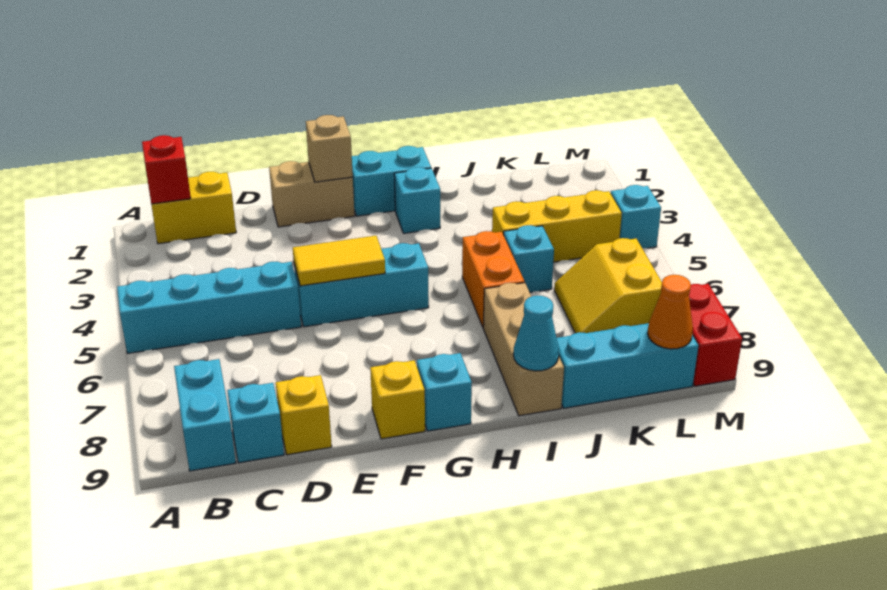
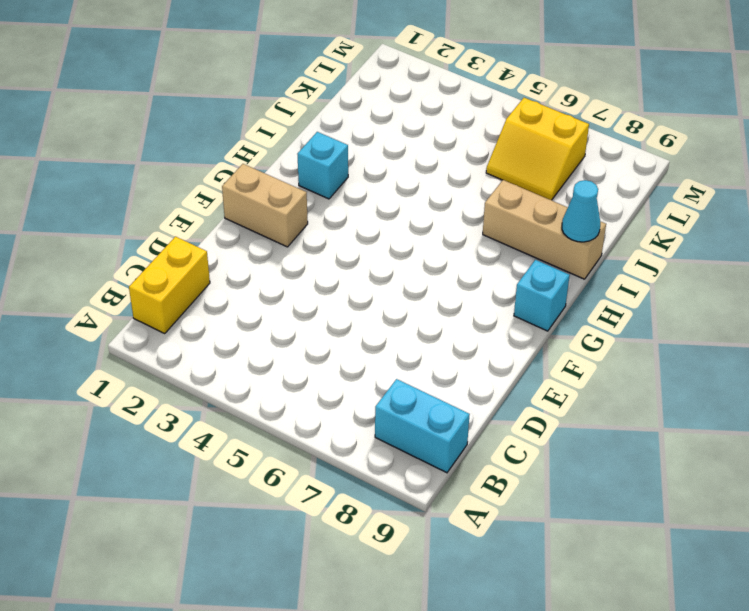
tan brick F1:F2 level 1 -> tan brick E1:F1 level 1
none -> cyan brick A5:D5 level 1
none -> cyan brick C9 level 1
none -> yellow brick D9 level 1

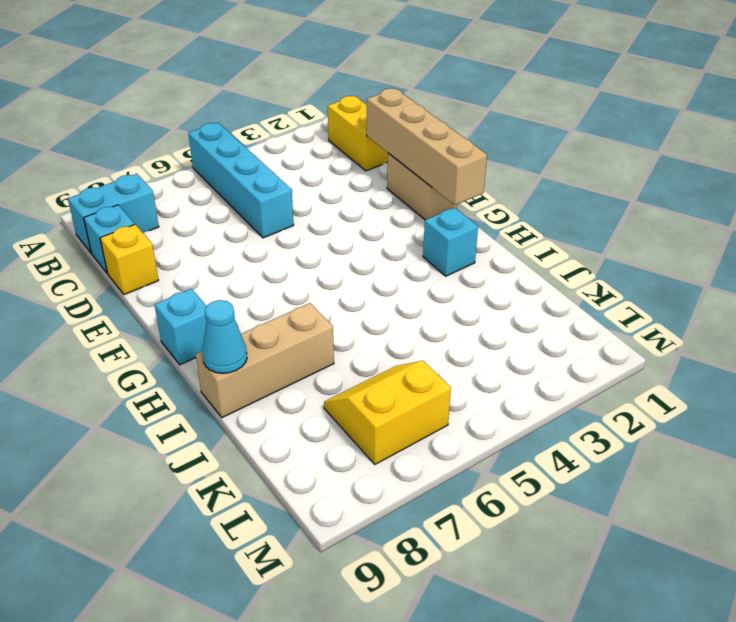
tan brick D1:G1 level 2 -> tan brick F1 level 2
none -> cyan brick E5:G5 level 1
none -> yellow brick F9 level 1
none -> cyan brick G1:H1 level 1

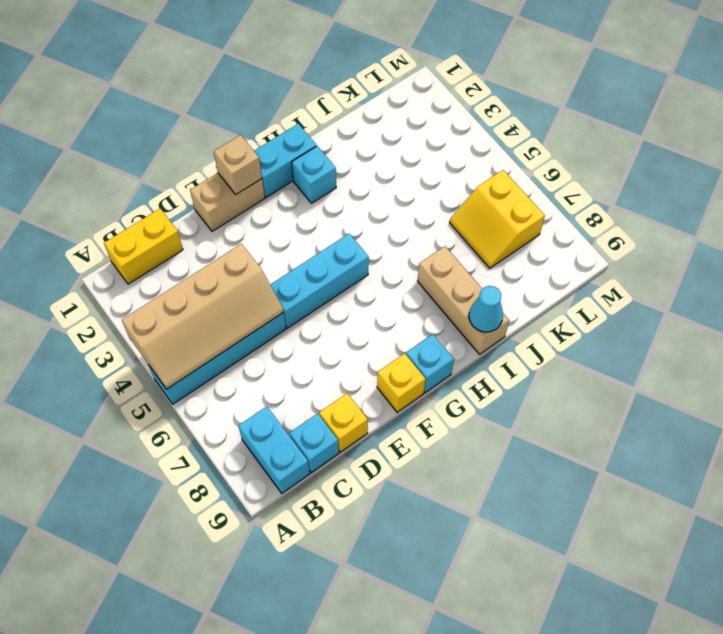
tan slope A4:D5 level 2 top 4 -> none
none -> orange brick I5:I6 level 1
none -> yellow brick J4:L4 level 1
none -> cyan brick J5 level 1

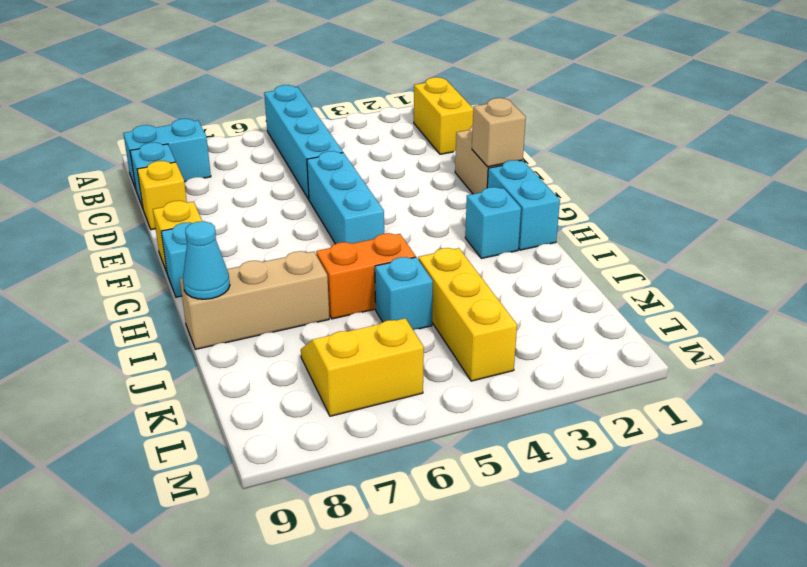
none -> cyan brick J9:L9 level 1
none -> cyan brick M4 level 1
none -> red brick M8:M9 level 1

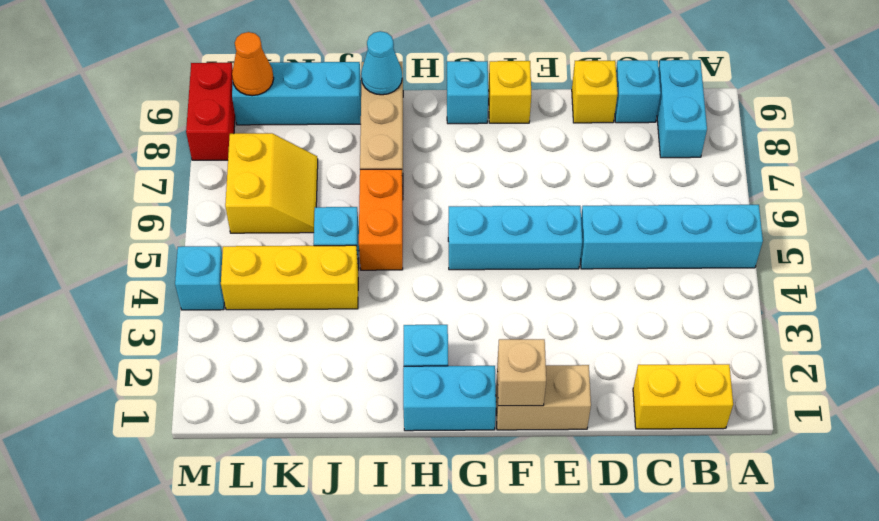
none -> red brick B1 level 2
none -> yellow tile E5:F5 level 2

